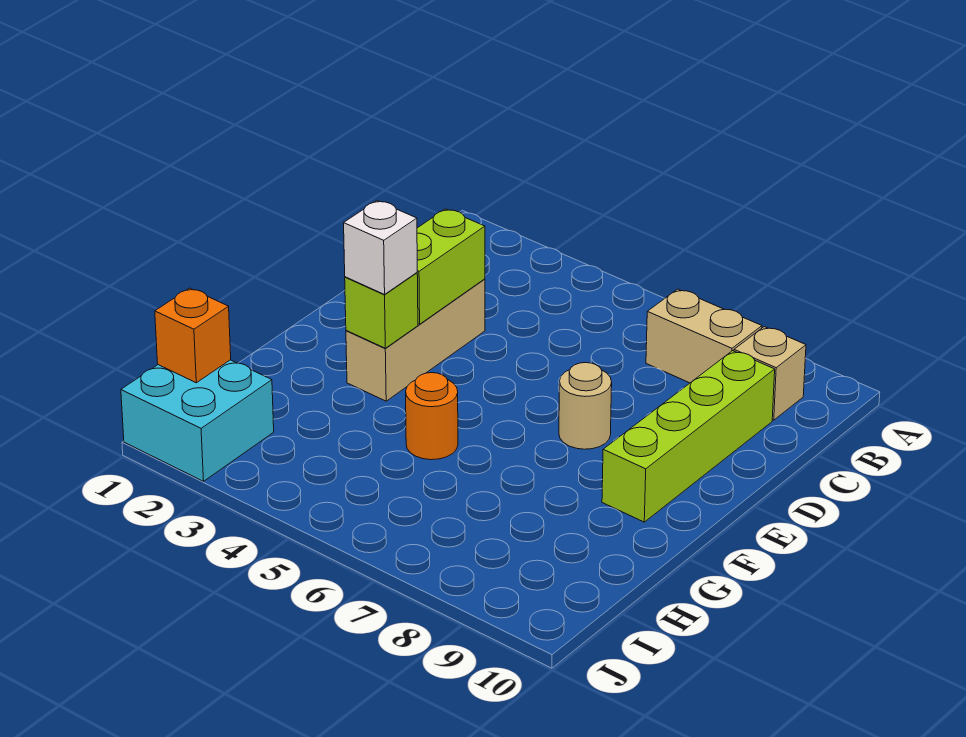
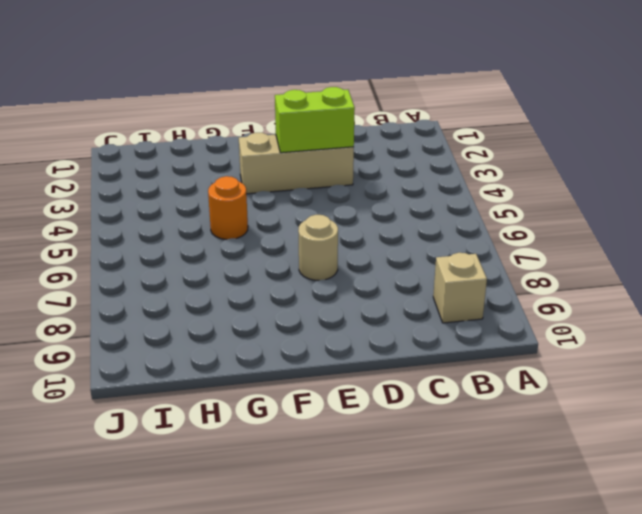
none -> tan brick B7:B8 level 1
none -> lime brick C9:F9 level 1

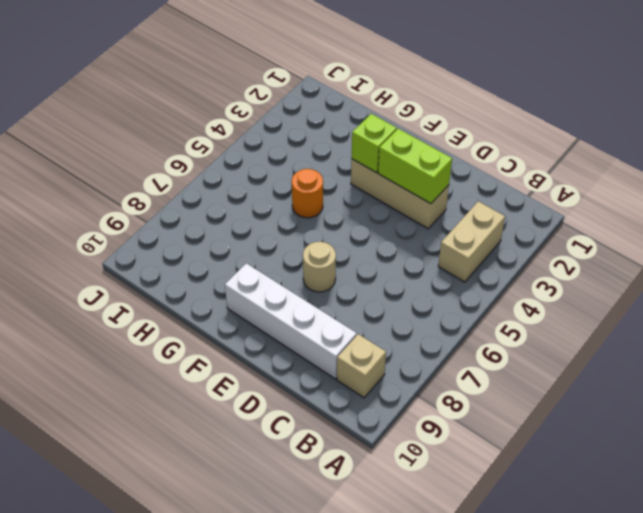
tan brick B3:B4 level 1 -> tan brick B7:B8 level 1
white brick C9:F9 level 1 -> lime brick C9:F9 level 1
none -> cyan brick I1:J2 level 1
none -> orange brick I1 level 2

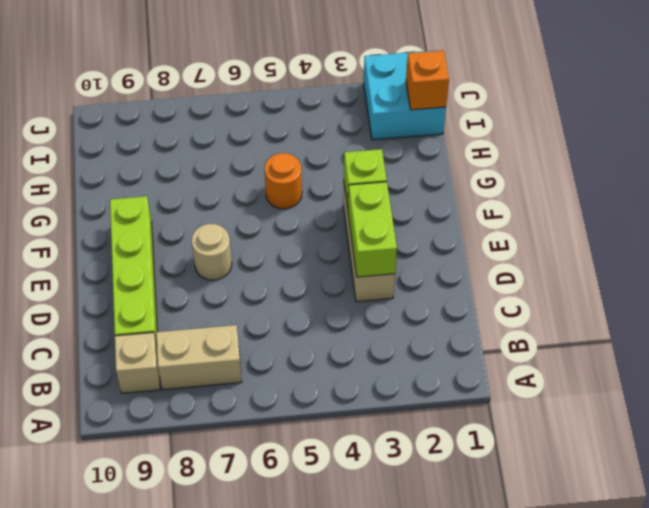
none -> white brick F3 level 3

